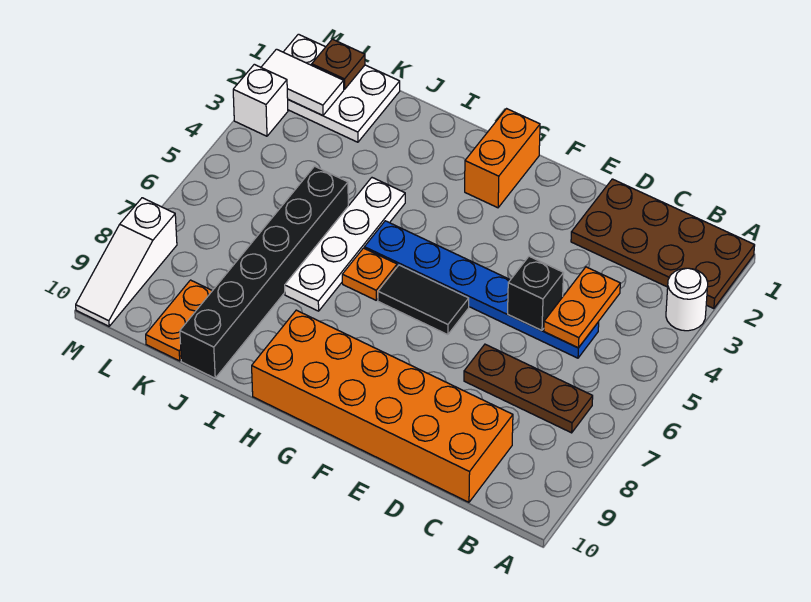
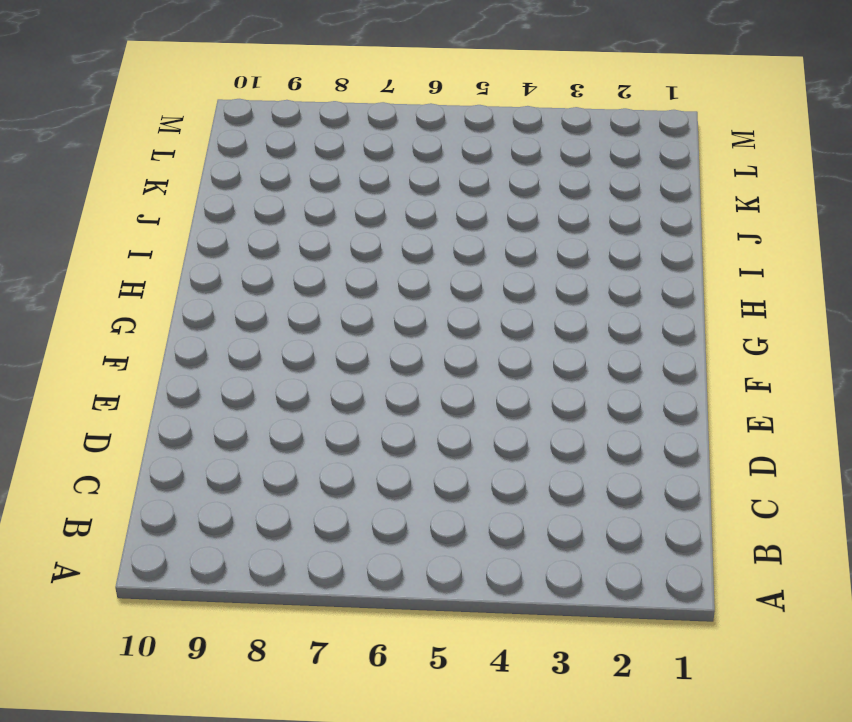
none -> brown plate A1:D2 level 1
none -> white round brick A3 level 1
none -> brown plate B7:D7 level 1

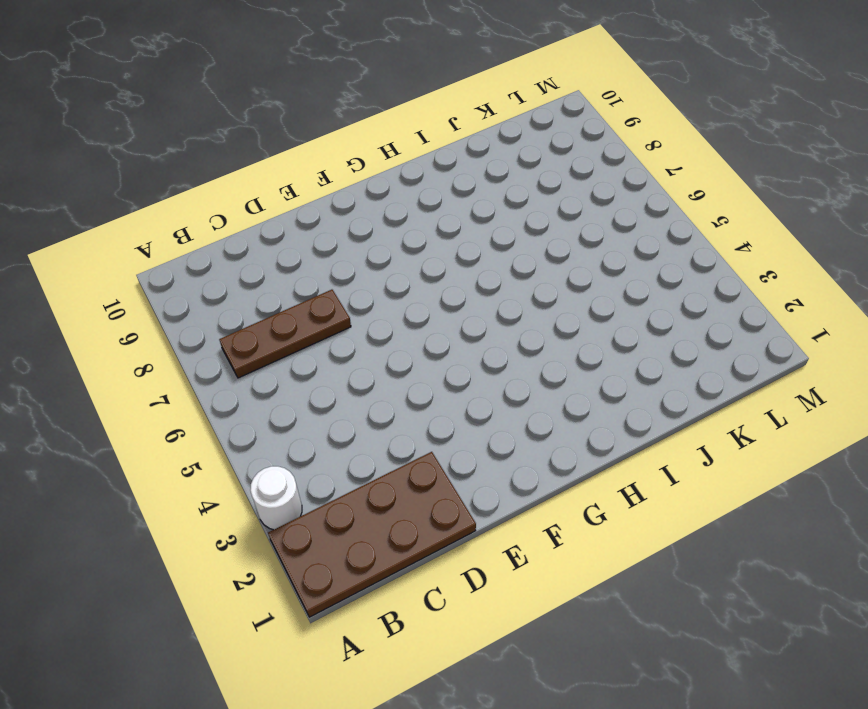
none -> blue plate C5:H5 level 1
none -> orange brick C9:H10 level 1
none -> black tile F6:G6 level 1

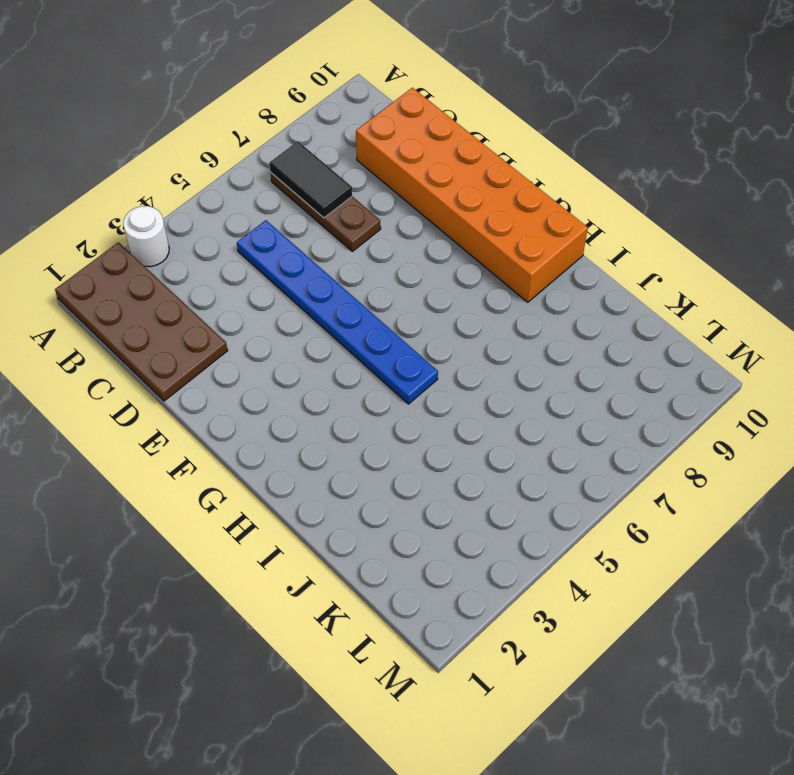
black tile B7:C7 level 2 -> black tile F6:G6 level 1
none -> orange brick G1:G2 level 1
none -> orange plate H6 level 1
none -> white plate I4:I7 level 1

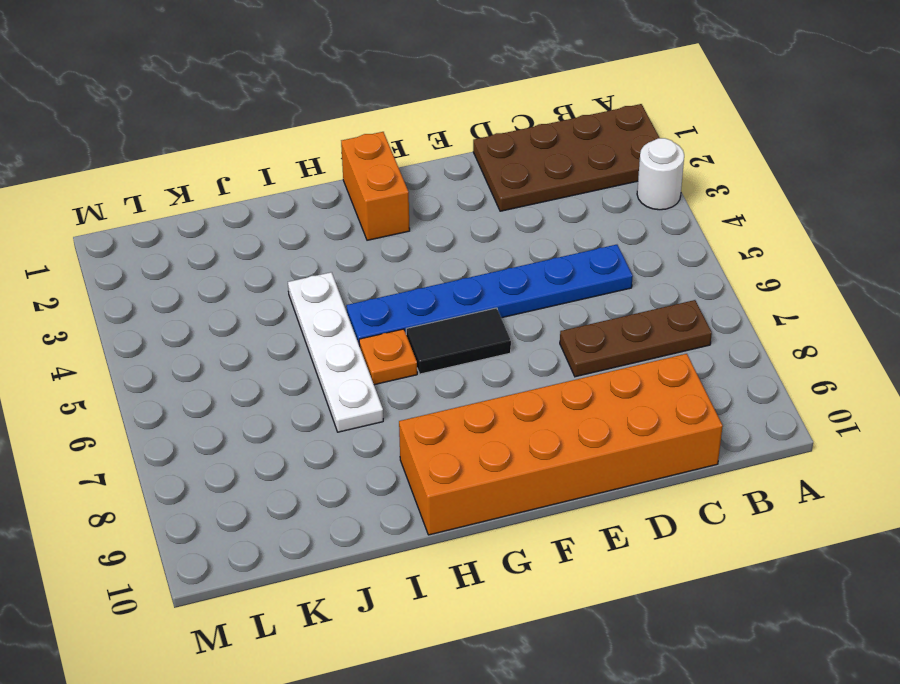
none -> black brick J5:J10 level 1
none -> white plate K1:M2 level 1
none -> orange plate K9:K10 level 1

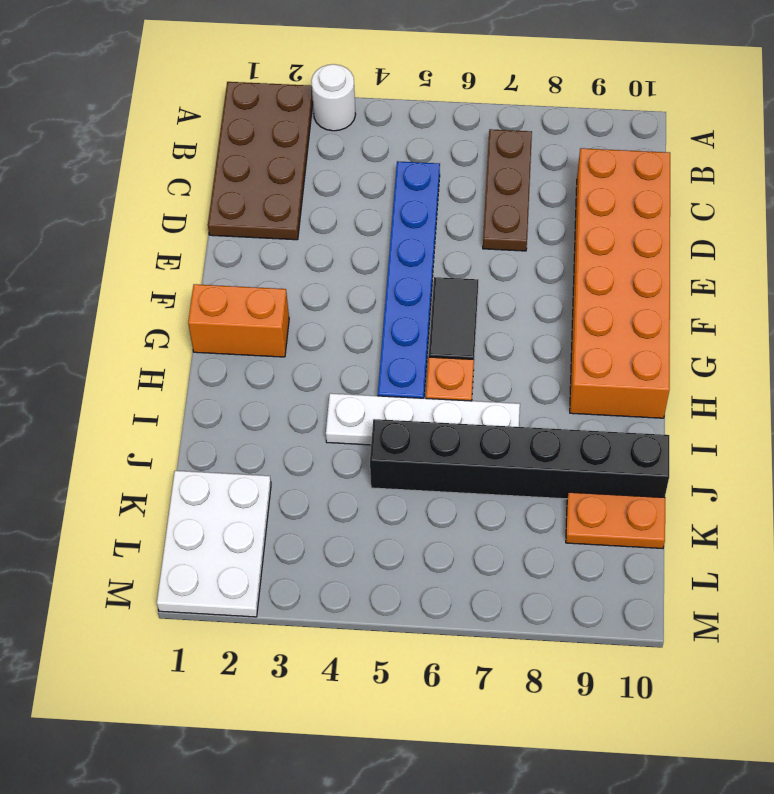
none -> white brick M3 level 1
none -> white slope M8:M10 level 1 top 8
none -> orange plate C4:C5 level 2

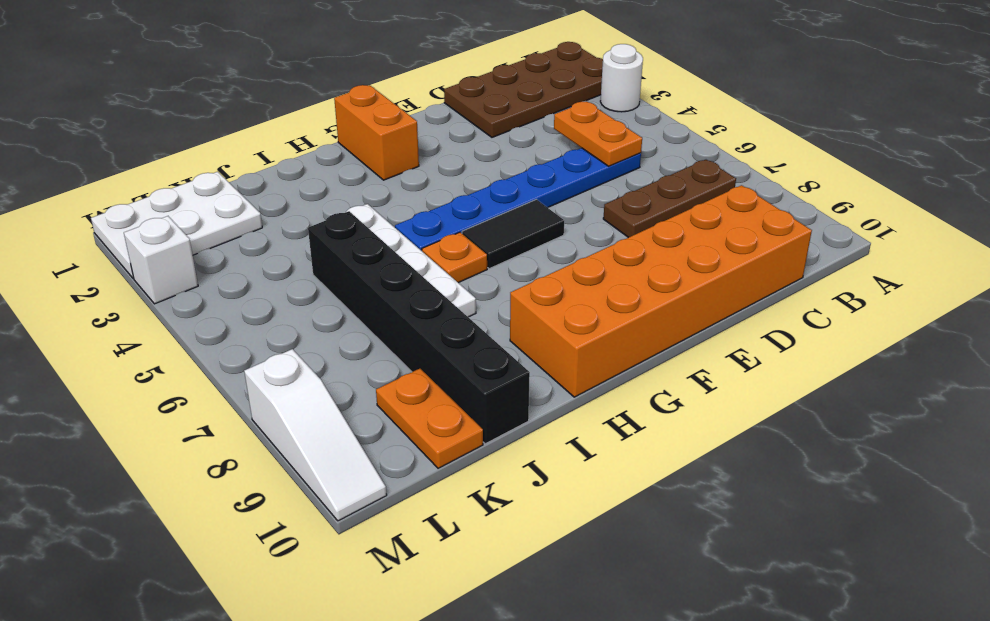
none -> black brick D5 level 2
none -> brown plate L1 level 2
none -> white tile L2:M2 level 2

